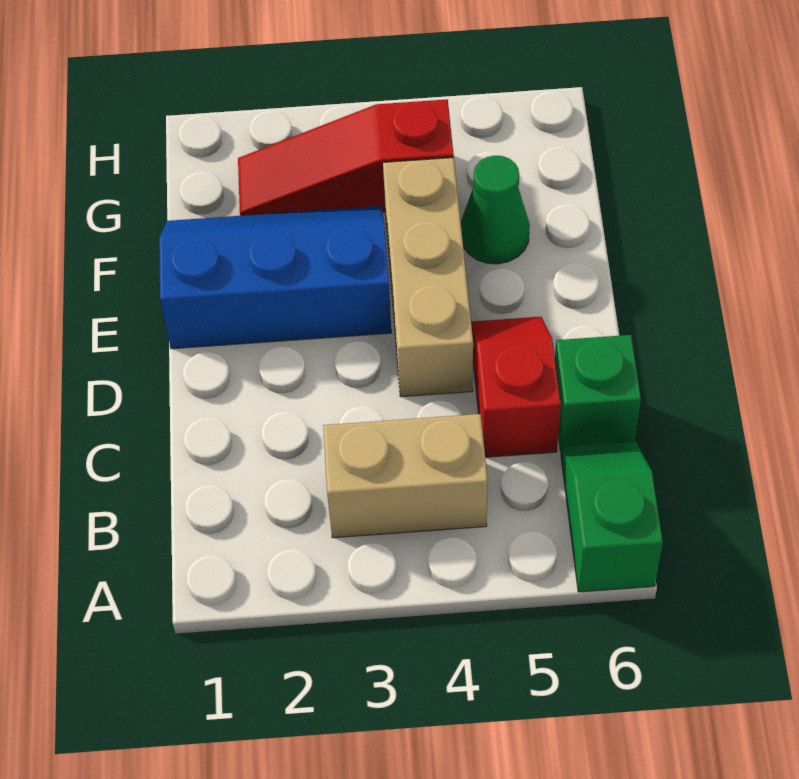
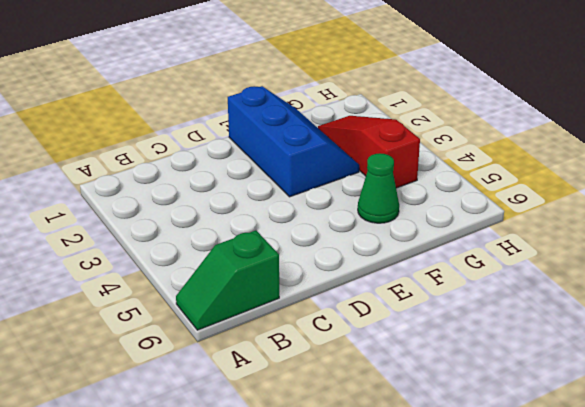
green slope A6:B6 level 1 top B -> green slope A6:B6 level 1 top A
none -> tan brick B3:B4 level 1
none -> red slope C5:D5 level 1 top C

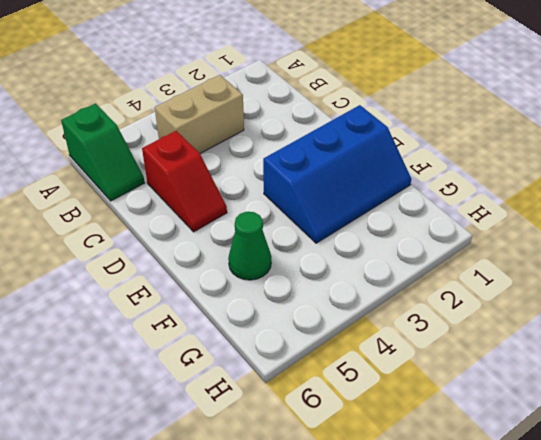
none -> green brick C6 level 1
none -> tan brick D4:F4 level 1

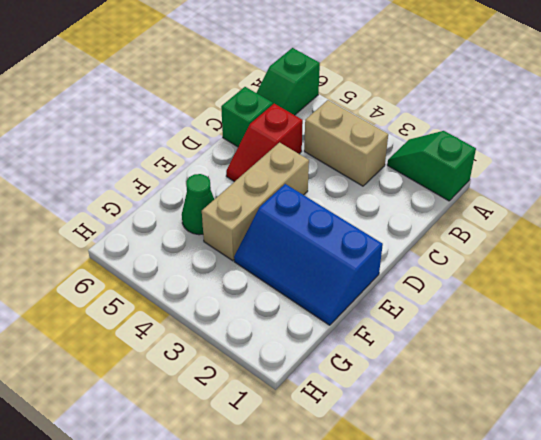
green slope A1:A2 level 1 top 1 -> none
none -> red slope G2:G4 level 1 top 4

